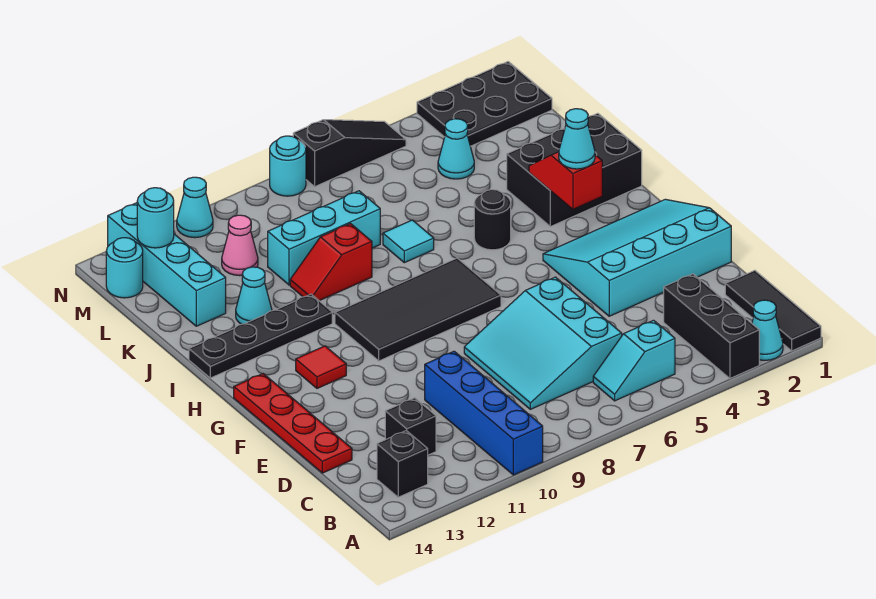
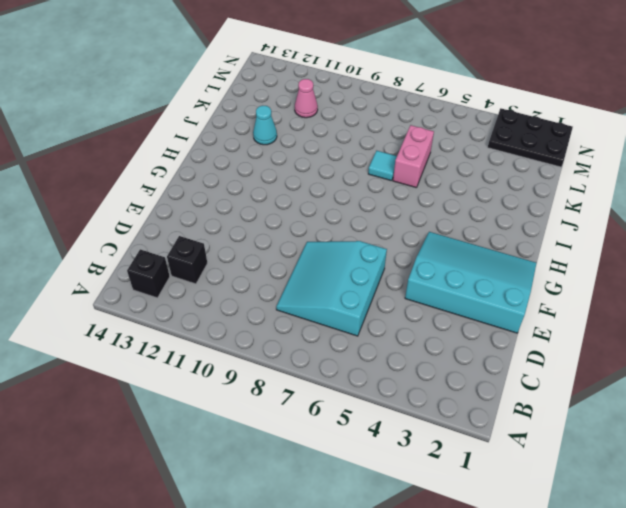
pink brick J6:K6 level 1 -> none
none -> black tile A1:C1 level 1
none -> cyan cone A2 level 1
none -> black brick A3:C3 level 1
none -> blue brick A10:D10 level 1

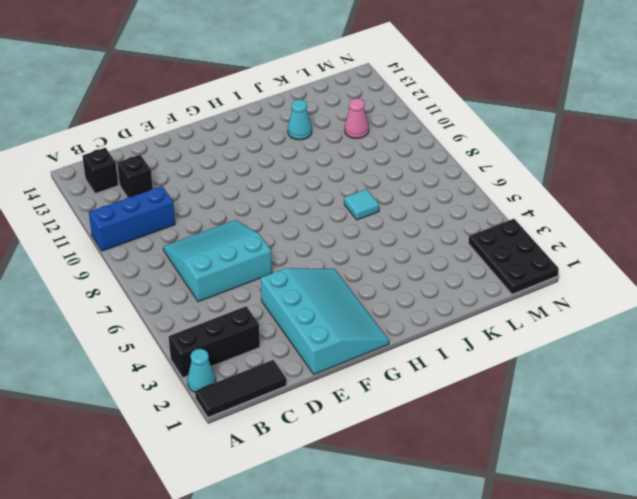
blue brick A10:C10 level 1 -> blue brick A10:D10 level 1
none -> cyan slope B5:B6 level 1 top 5
none -> red plate D14:G14 level 1
none -> black tile G7:H10 level 1
none -> red tile G12 level 1

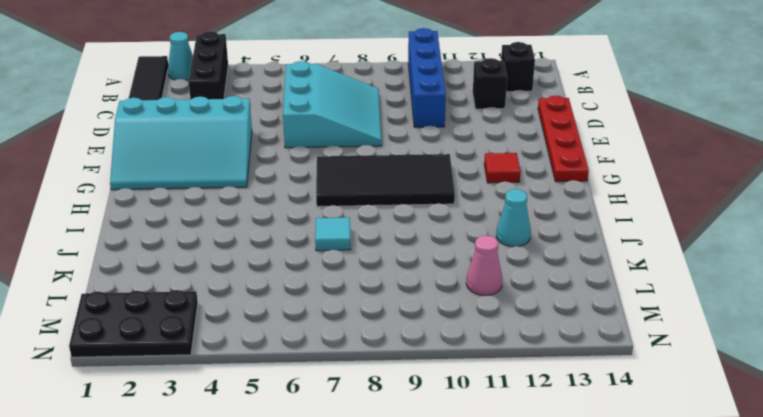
none -> cyan slope B5:B6 level 1 top 5
none -> black brick I1:J3 level 1
none -> black round brick I5 level 1
none -> black plate I11:I14 level 1

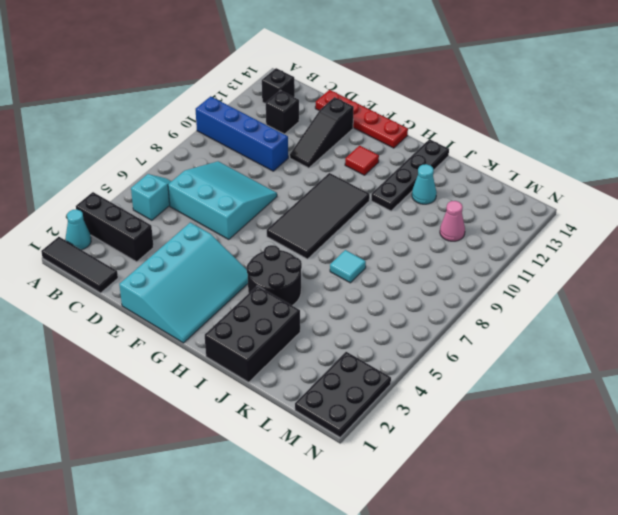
black slope E11:E13 level 1 top 13 -> black slope N5:N7 level 1 top 7
black round brick H4:I5 level 1 -> black round brick I5 level 1
none -> red slope J9:J10 level 1 top 9
none -> cyan brick K8:K10 level 1
none -> cyan brick K13:N13 level 1
none -> cyan cone L4 level 1

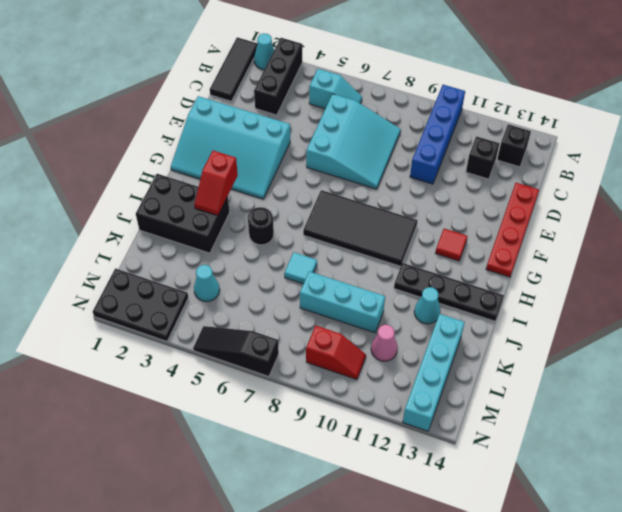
red slope M9:M10 level 1 top 9 -> red slope J9:J10 level 1 top 9
none -> cyan round brick M14 level 1
none -> cyan round brick N8 level 1
none -> cyan cone N11 level 1
none -> cyan round brick M13 level 2

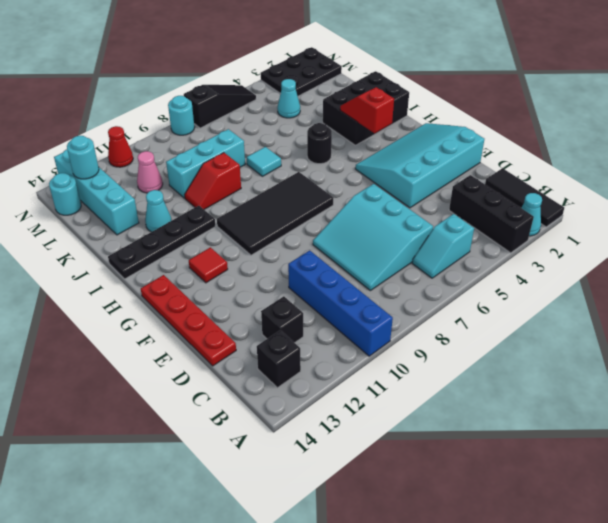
red cone N11 level 1 -> cyan cone N11 level 1
none -> cyan cone H3 level 3

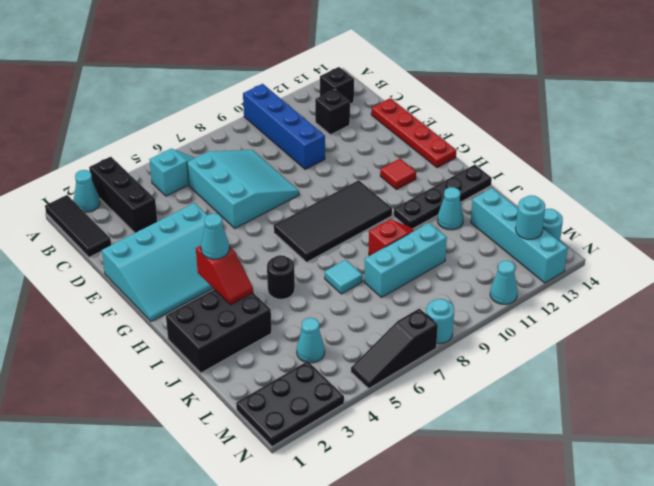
none -> pink cone L11 level 1

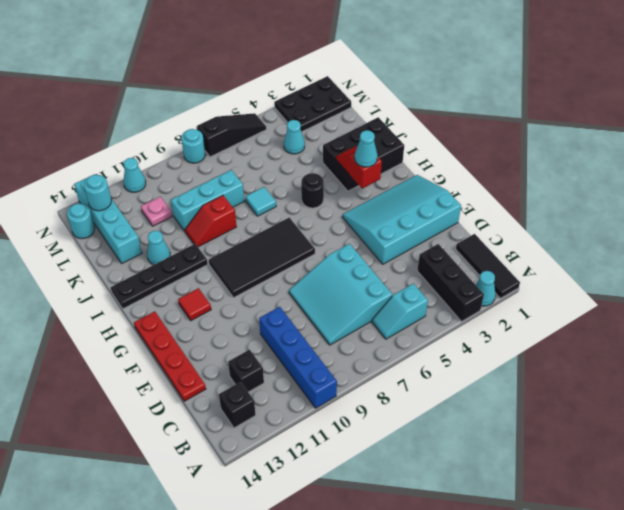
pink plate L11 level 1 -> pink cone L11 level 1

